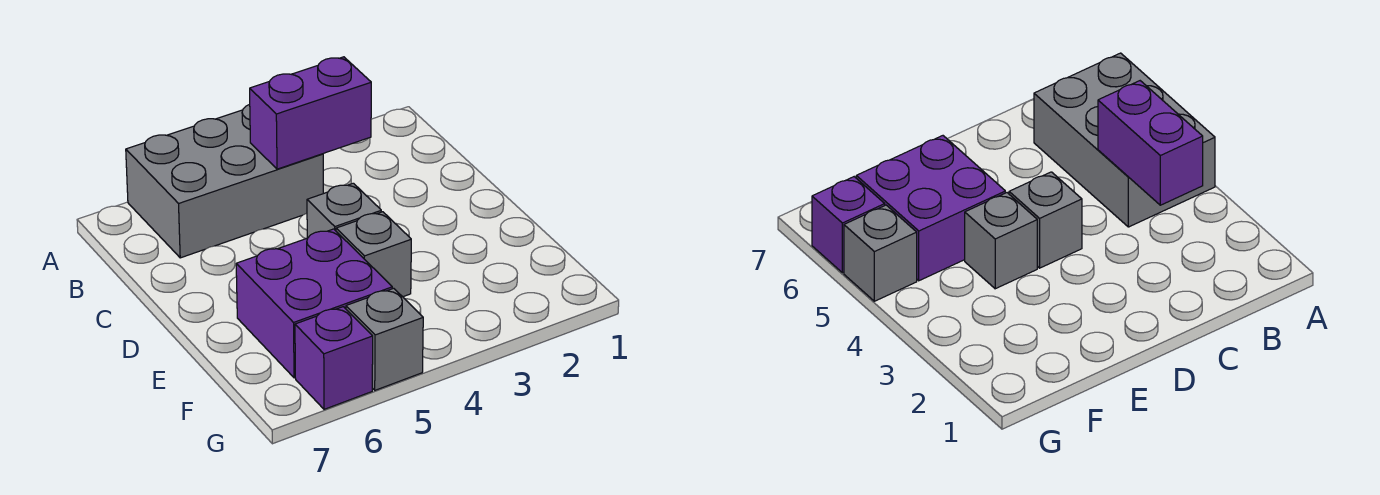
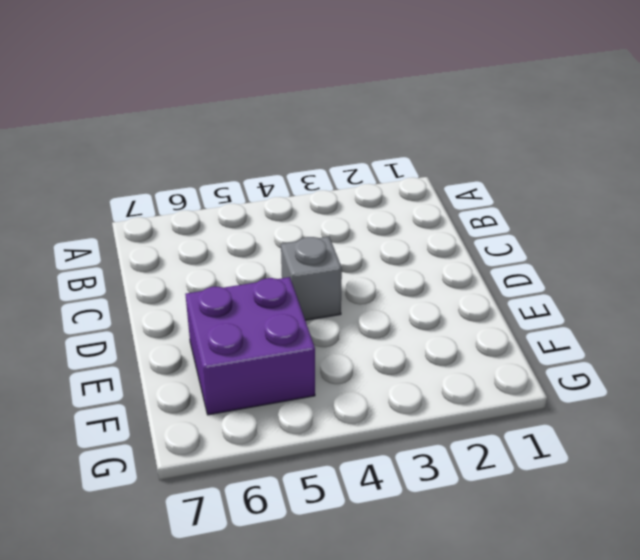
none -> grey brick A4:B6 level 1
none -> grey brick E4 level 1

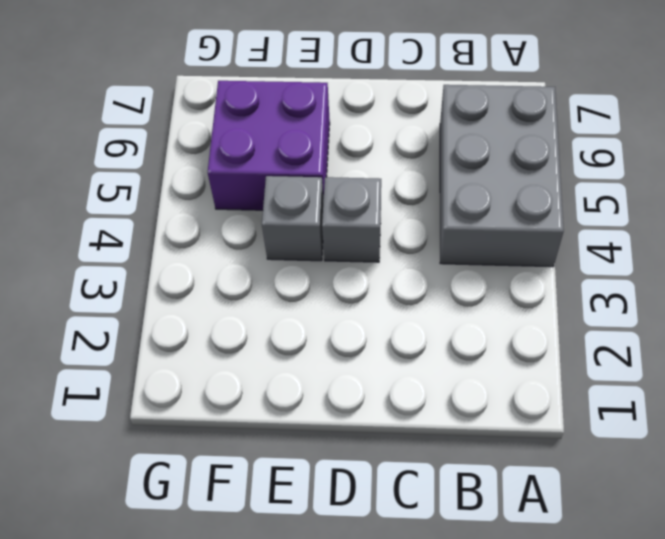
none -> grey brick G5 level 1
none -> purple brick G6 level 1

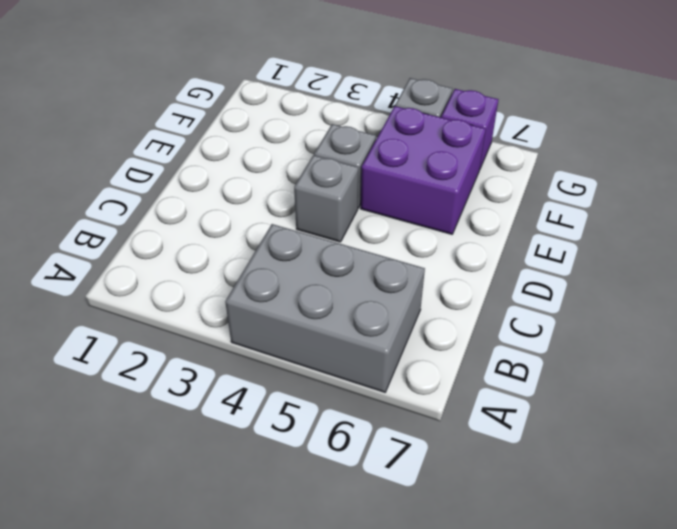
none -> purple brick B3:B4 level 2

